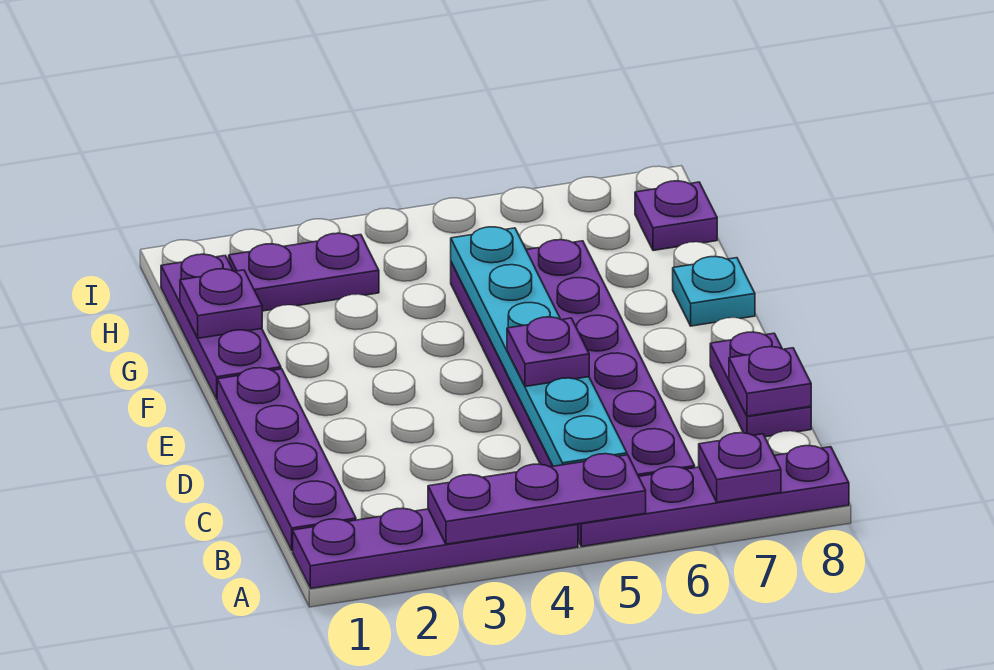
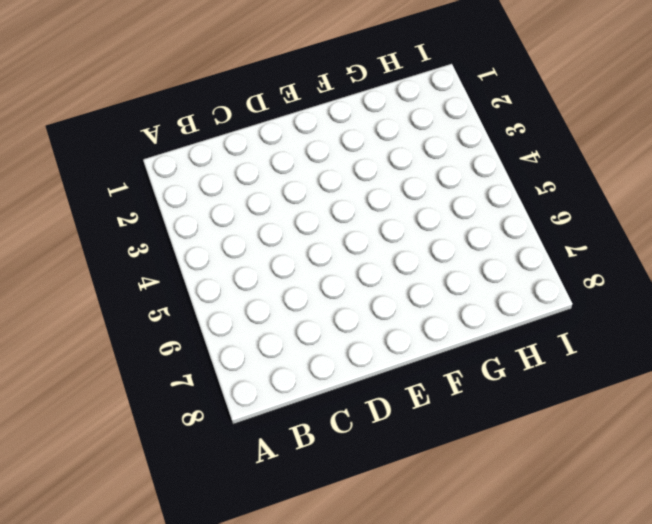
none -> purple plate A1:A4 level 1
none -> purple plate A5:A8 level 1
none -> purple plate B1:E1 level 1

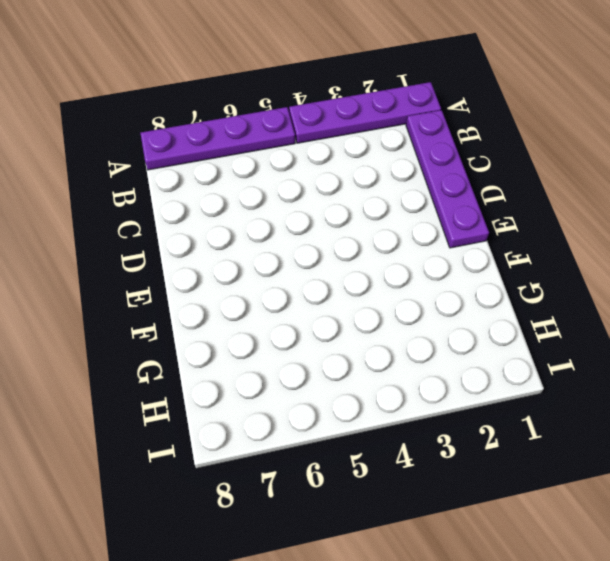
none -> purple plate B5:G6 level 1
none -> purple plate C8:D8 level 1
none -> purple plate F1:H1 level 1

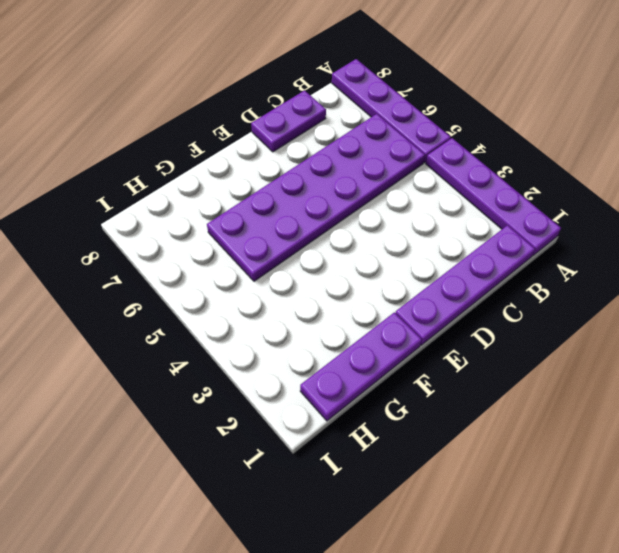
none -> cyan plate F8 level 1
none -> purple plate H2:H3 level 1
none -> purple plate H8 level 1

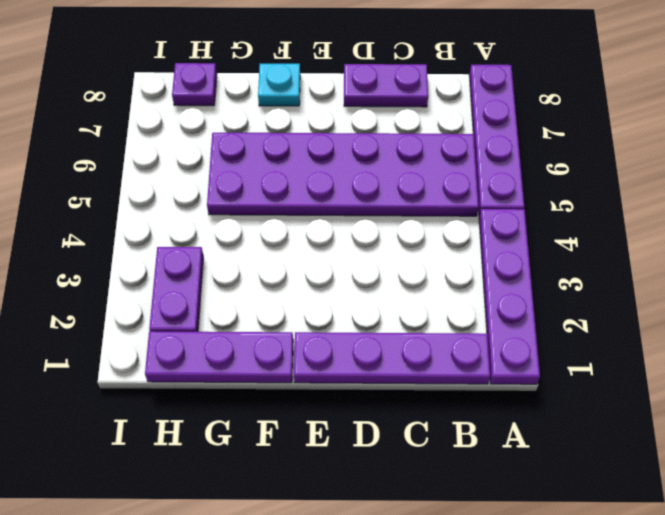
none -> purple plate A3:A5 level 2
none -> purple plate A7 level 2
none -> cyan plate B5:G5 level 2

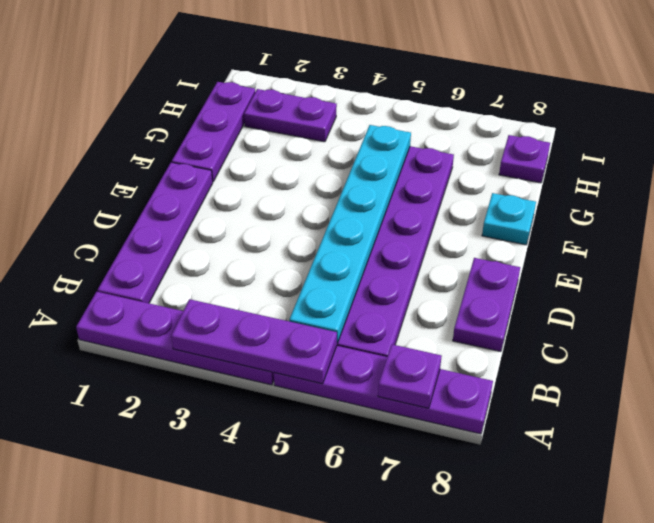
none -> purple plate C8 level 2
none -> purple plate G1 level 2
none -> purple plate D5 level 3

